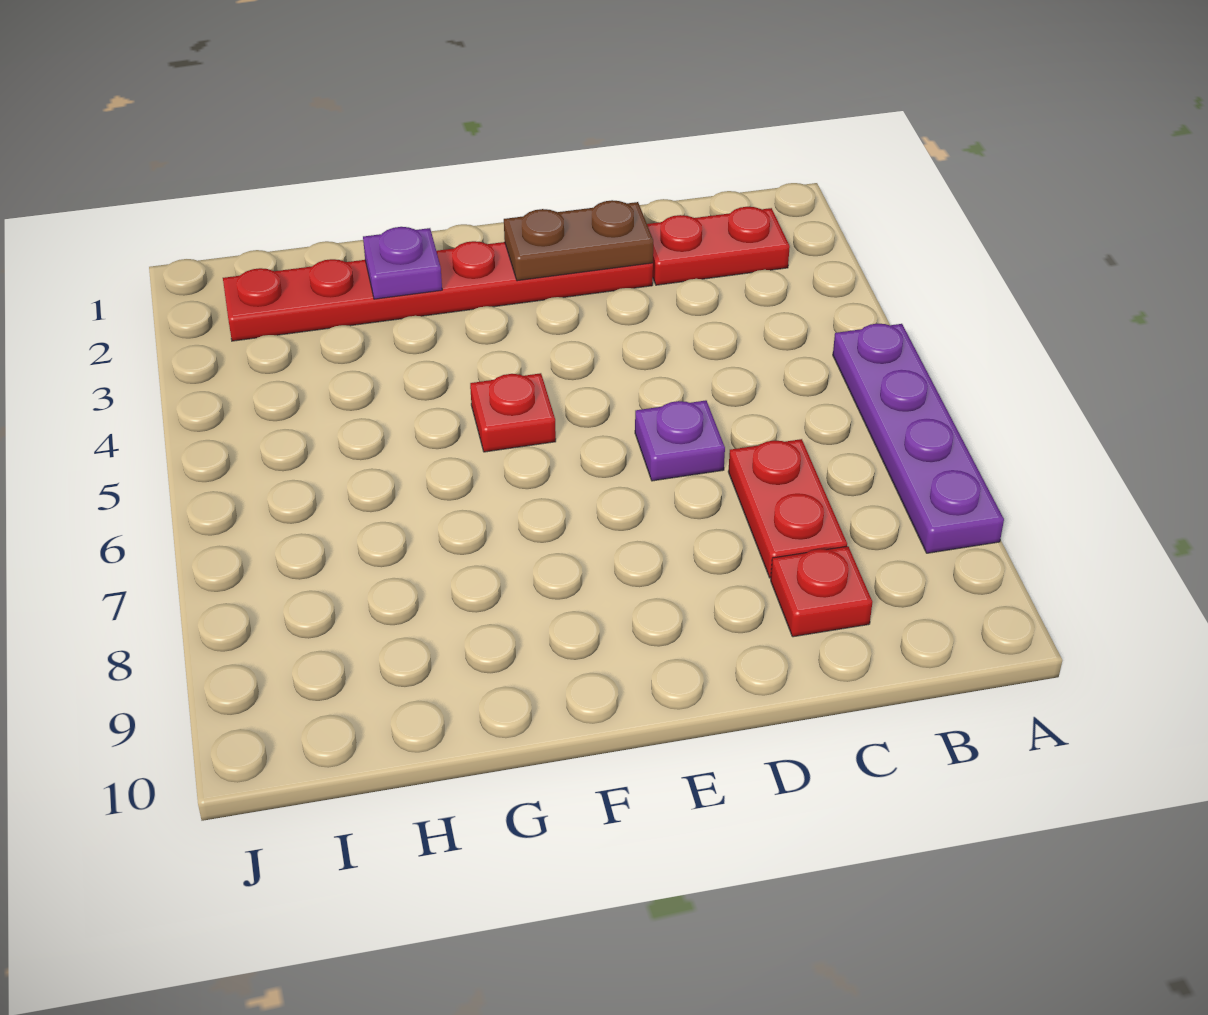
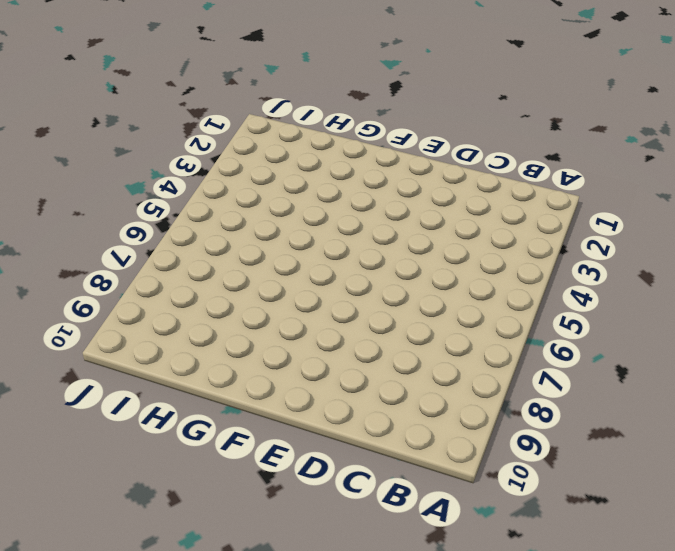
none -> purple plate A5:A8 level 1
none -> red plate B2:C2 level 1

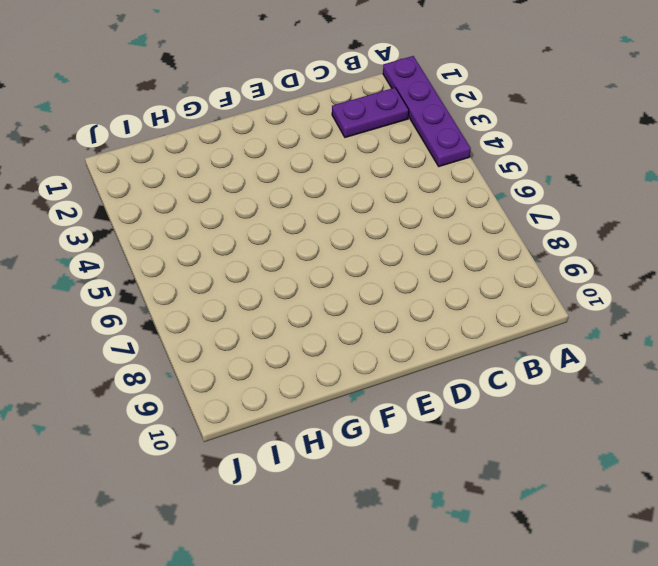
purple plate A1:A4 level 1 -> purple plate A5:A8 level 1
purple plate B2:C2 level 1 -> red plate B2:C2 level 1
none -> red plate C7:C8 level 1
none -> red plate C9 level 1

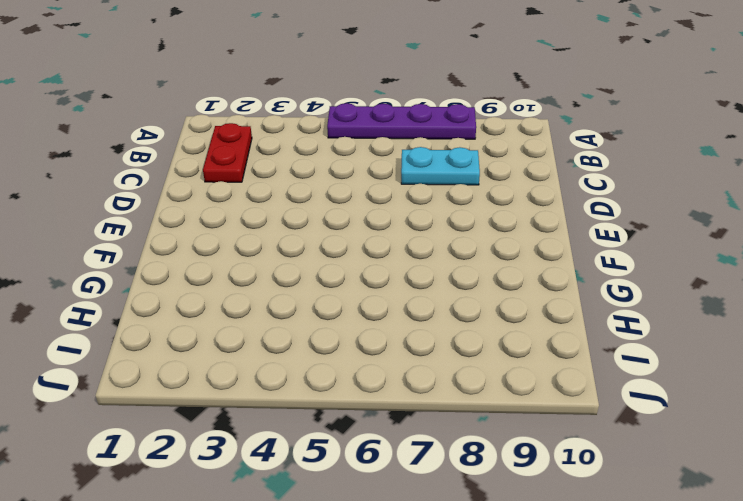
cyan plate C7:C8 level 1 -> red plate C7:C8 level 1
none -> red plate C9 level 1
none -> red plate D2:I2 level 1

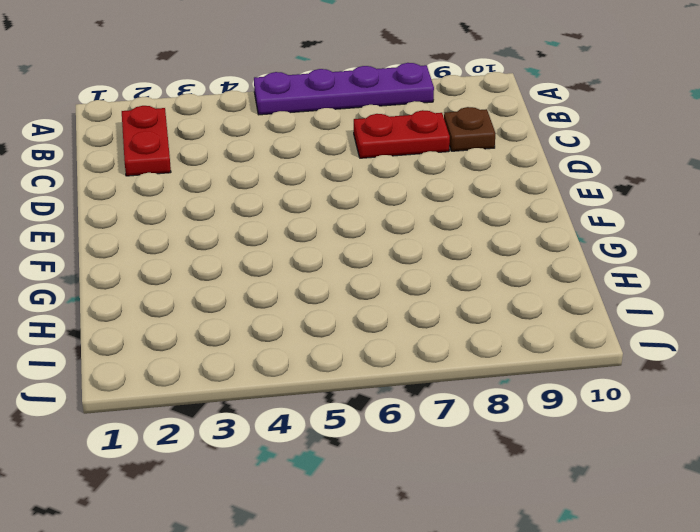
brown plate C9 level 1 -> red plate C9 level 1
none -> red plate D2:I2 level 1
none -> purple plate D6 level 1

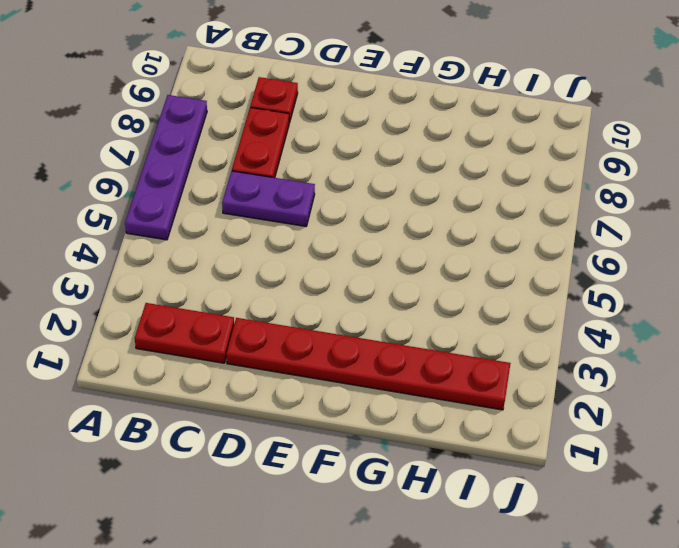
purple plate C6:D6 level 1 -> purple plate D6 level 1
none -> red plate F5 level 1
none -> brown plate D2:E2 level 2

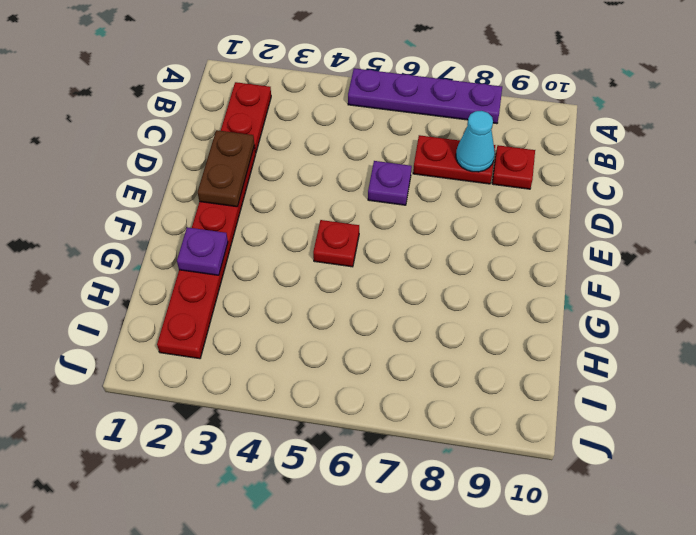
cyan cone C8 level 2 -> none

